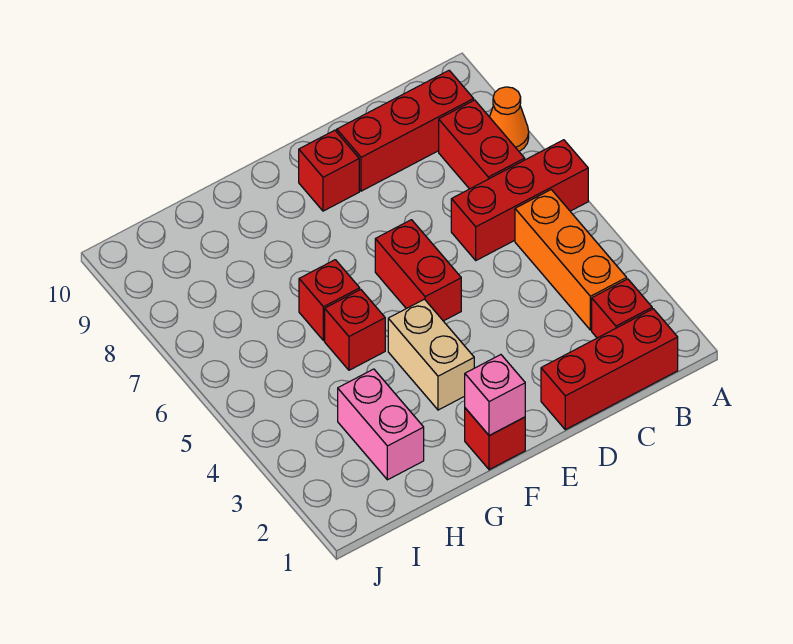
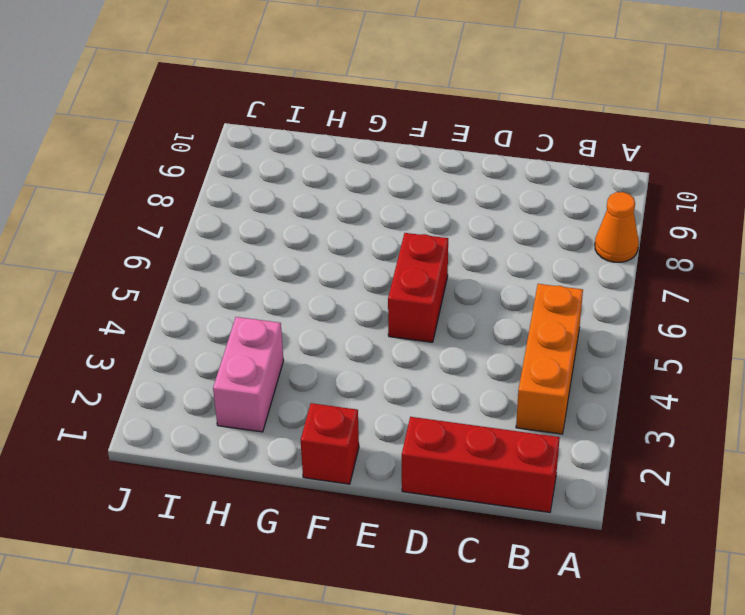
none -> red brick A6:C6 level 1
none -> red brick B2 level 1
none -> red brick B7:B8 level 1

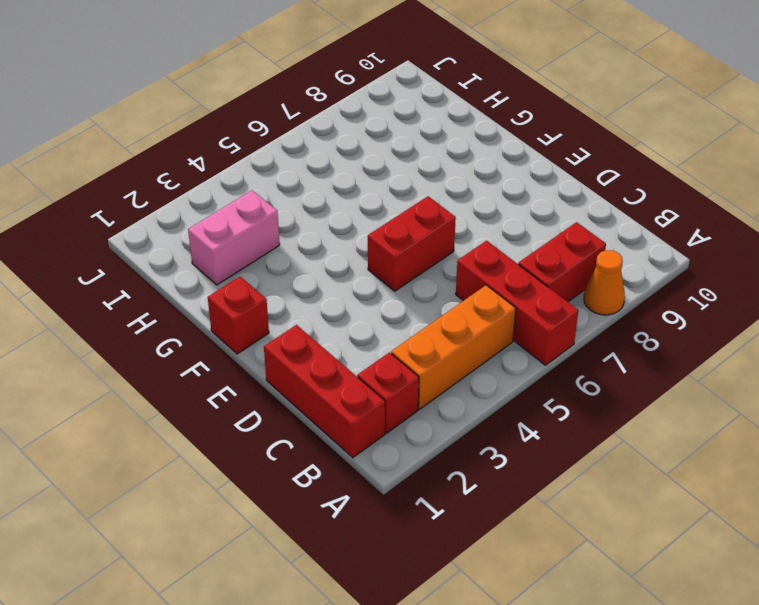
none -> red brick B9:D9 level 1
none -> red brick E9 level 1
none -> tan brick F3:F4 level 1

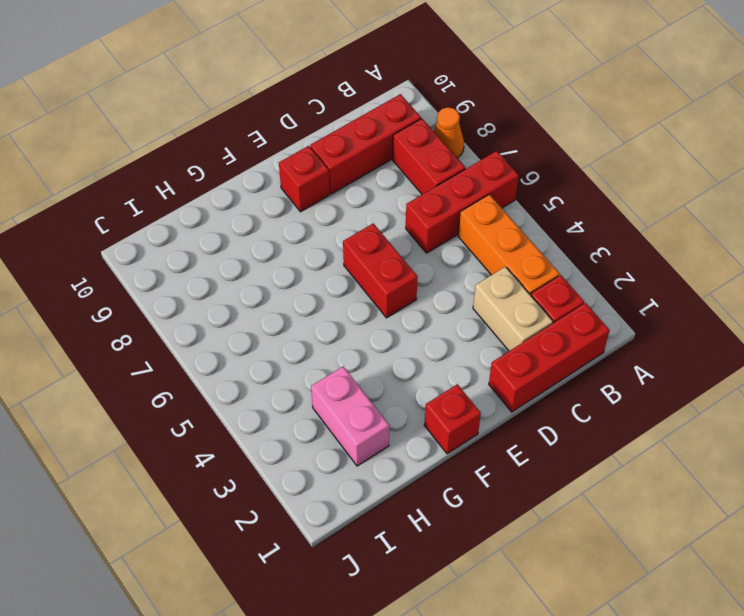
tan brick C2:C3 level 1 -> tan brick F3:F4 level 1
none -> red brick G5 level 1
none -> red brick G6 level 1
none -> pink brick F1 level 2

